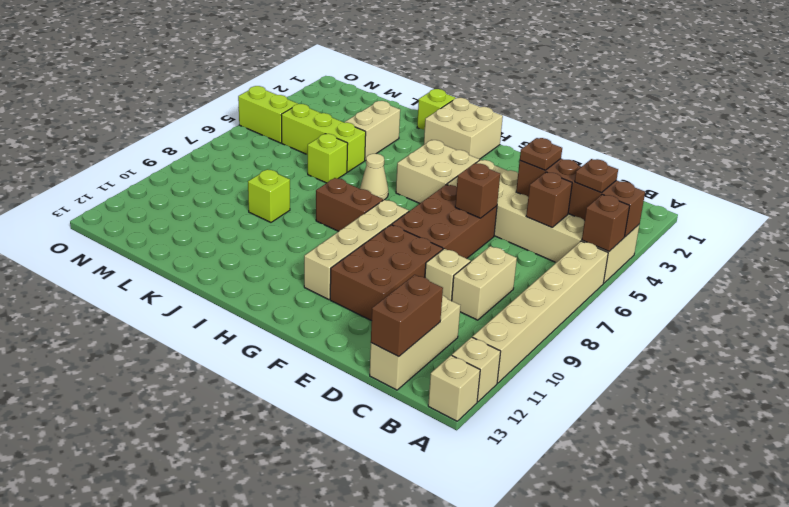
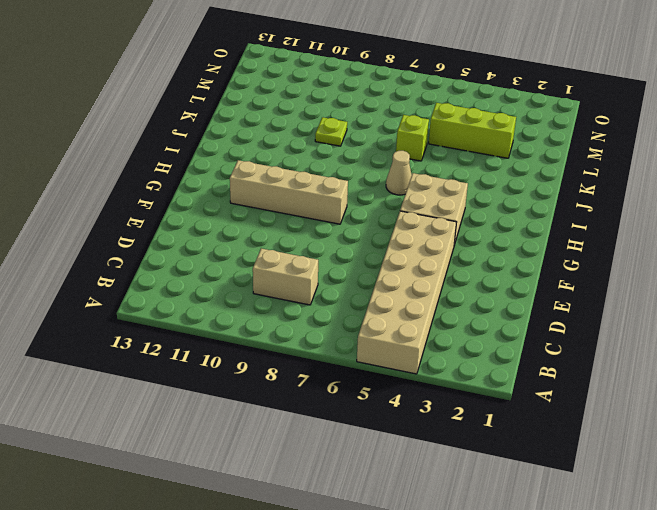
lime plate K9 level 1 -> lime brick K9 level 1
lime brick L3:L5 level 1 -> lime brick K5:M5 level 1
none -> tan brick A6:A11 level 1
none -> tan brick A12 level 1
none -> tan brick A13 level 1

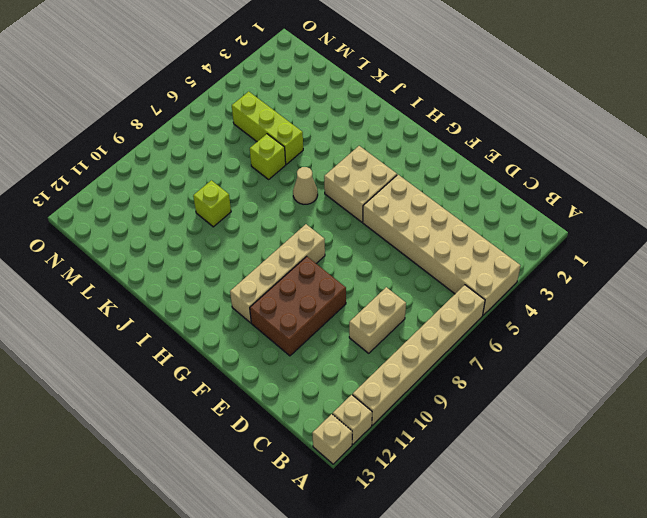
none -> tan brick C11:C13 level 1
none -> tan brick D9 level 1
none -> brown brick E6:F8 level 1

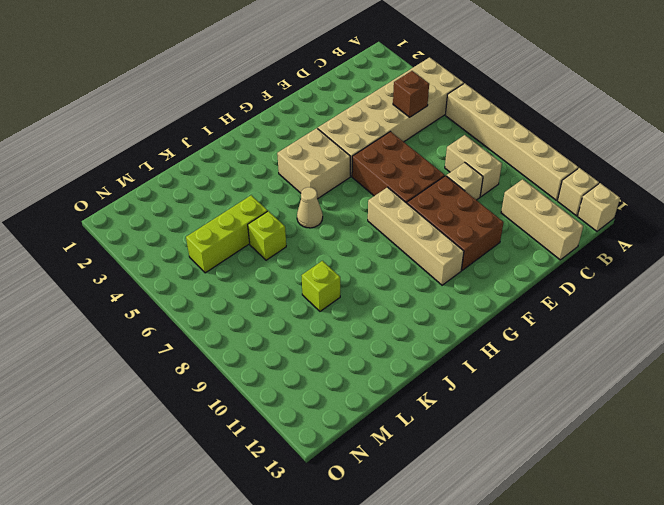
none -> tan brick H1:I2 level 1
none -> brown brick H8:I8 level 1
none -> lime brick J1 level 1

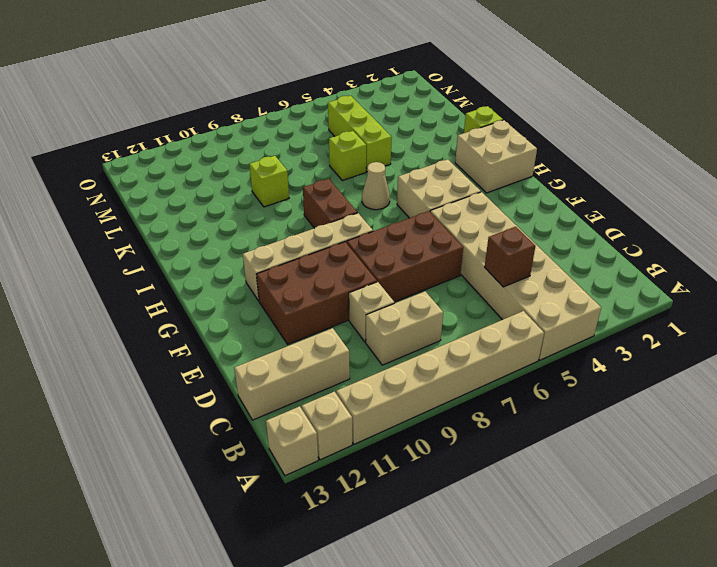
none -> tan brick K3:K4 level 1
none -> lime brick N5:O5 level 1
none -> brown brick A4:D4 level 2

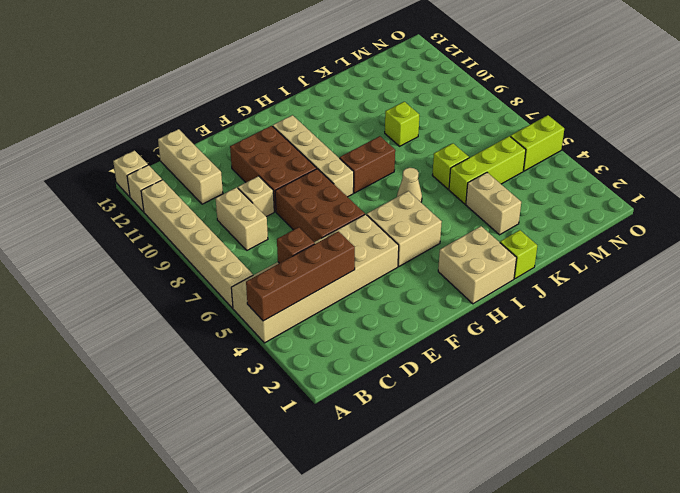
none -> brown brick A5 level 2
none -> brown brick C12:C13 level 2
none -> brown brick E6 level 2

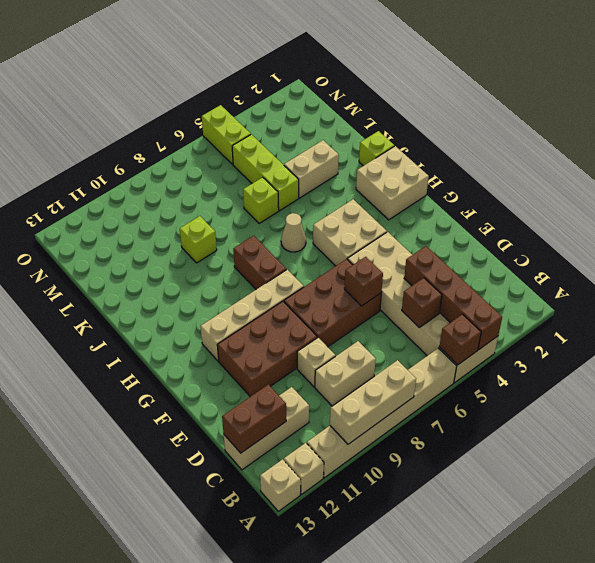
tan brick A8:A10 level 2 -> none
none -> brown plate B4 level 3
none -> brown plate D4 level 3

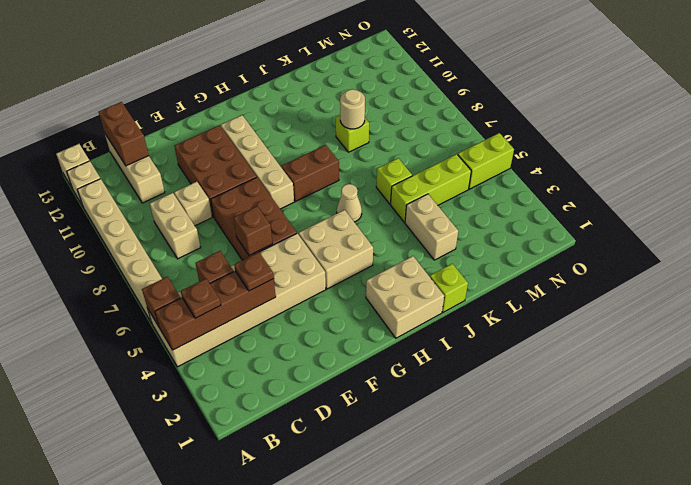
tan round brick K9 level 2 -> none

